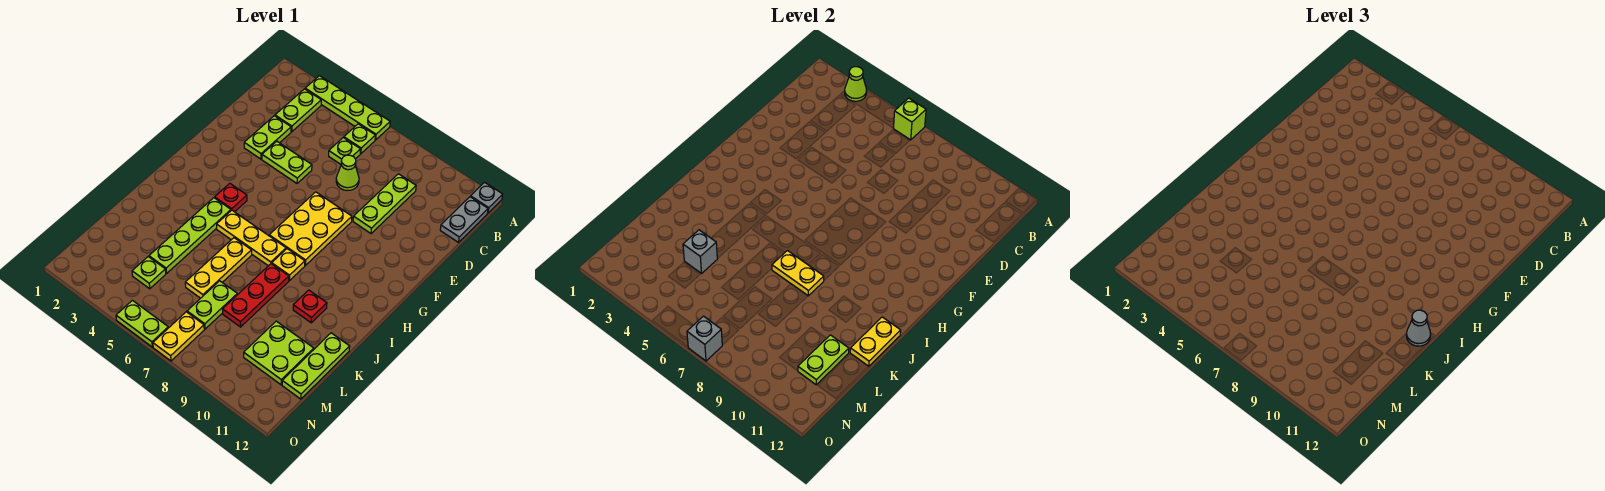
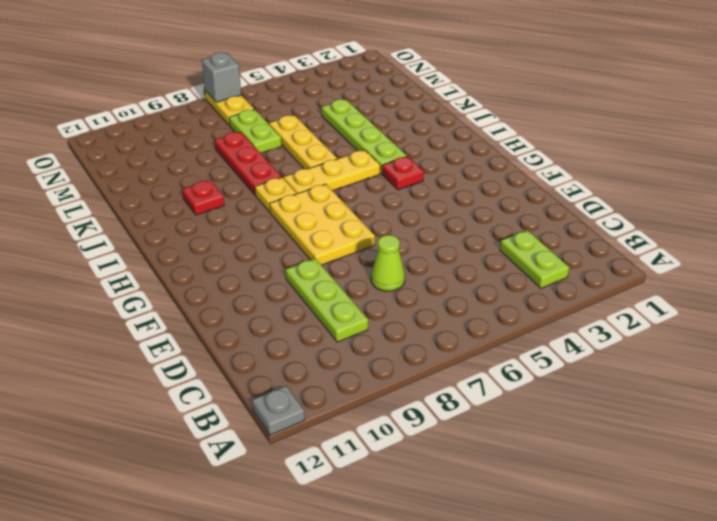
none -> lime plate A3:A6 level 1
none -> lime plate B6 level 1
none -> grey plate B12:C12 level 1
none -> lime plate C6 level 1

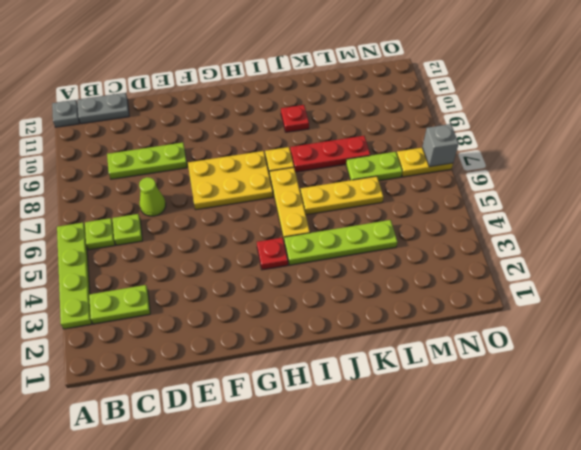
none -> lime plate D3:E3 level 1
none -> lime plate E4:E5 level 1
none -> lime plate K12:M12 level 1
none -> lime plate L10:M11 level 1

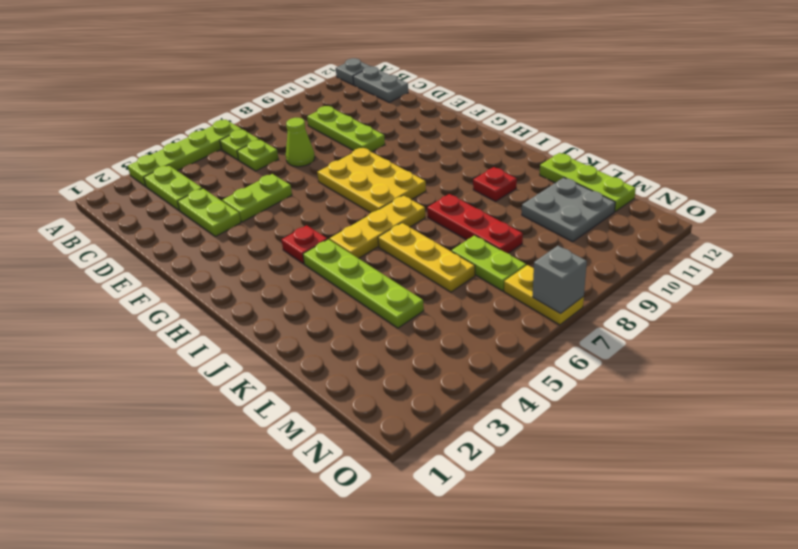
grey plate L10:M11 level 1 -> lime plate L10:M11 level 1
none -> yellow plate I8 level 1
none -> lime plate M4 level 1
none -> lime plate O5:O6 level 1
none -> lime cone A3 level 2

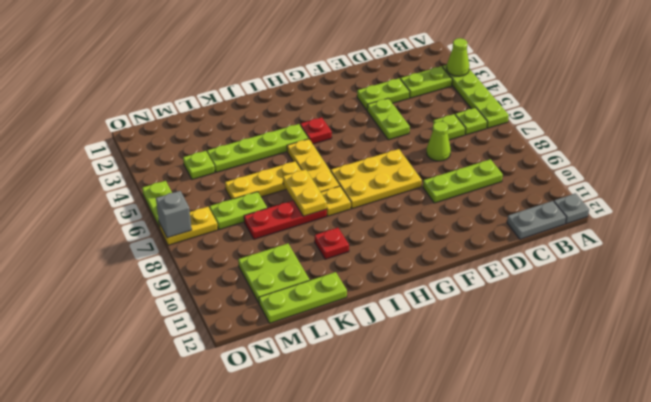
none -> lime brick A6 level 2
none -> yellow plate J12:K12 level 2
none -> grey brick L4 level 2
none -> lime plate L11:M11 level 2

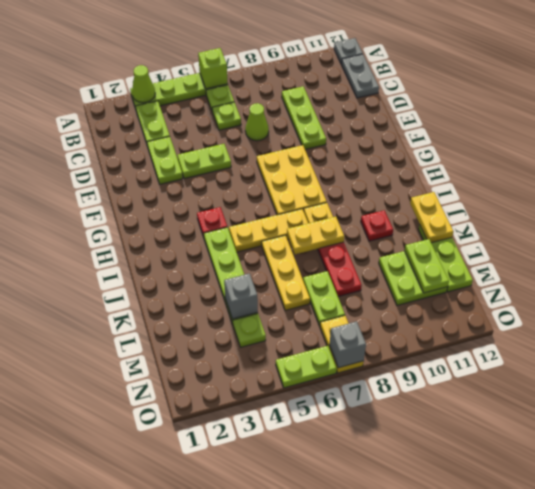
none -> grey cone J12 level 3

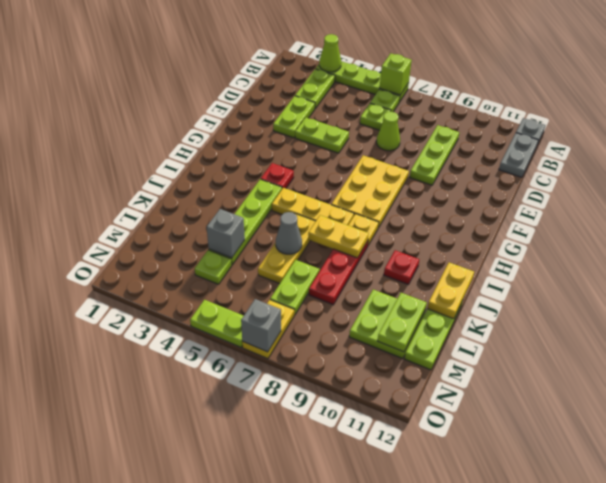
grey cone K6 level 2 -> grey cone J12 level 3

